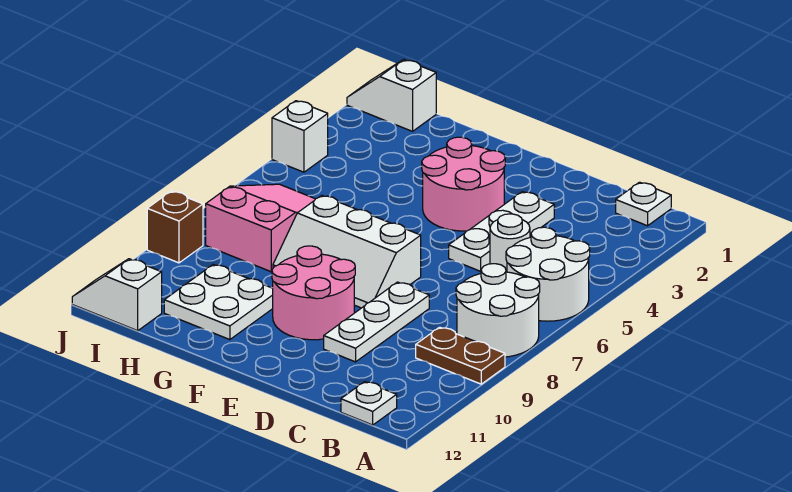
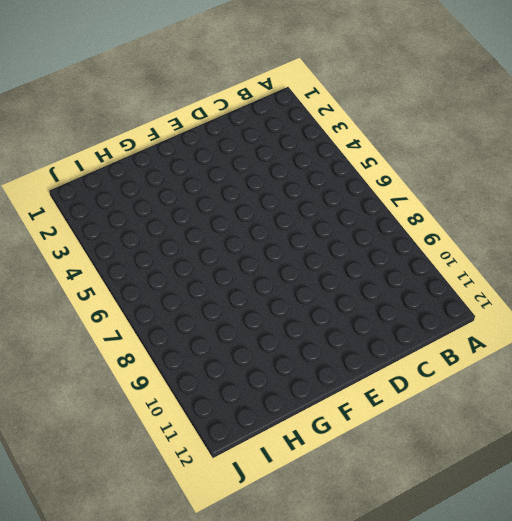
none -> white round brick A5:B6 level 1
none -> white round brick A7:B8 level 1
none -> brown plate A9:B9 level 1

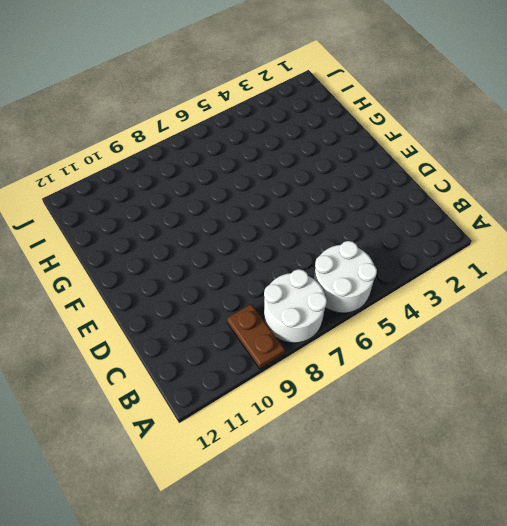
none -> white plate B1 level 1
none -> white plate B12 level 1
none -> white round brick C5 level 1

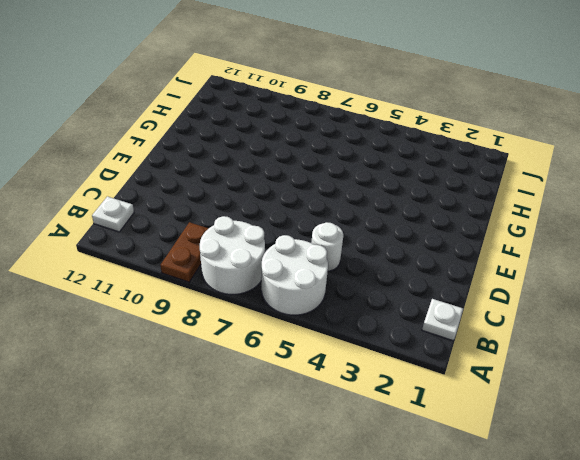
none -> white plate D3:D5 level 1
none -> white plate D8:D10 level 1
none -> pink round brick E3:F4 level 1

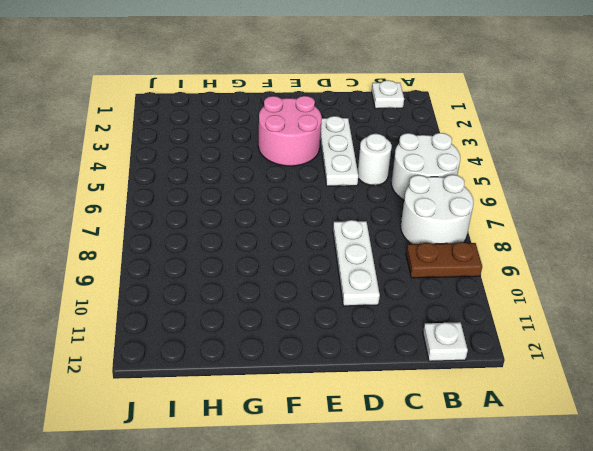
none -> white slope E7:G8 level 1 top 7
none -> pink round brick E9:F10 level 1
none -> white plate G10:H11 level 1

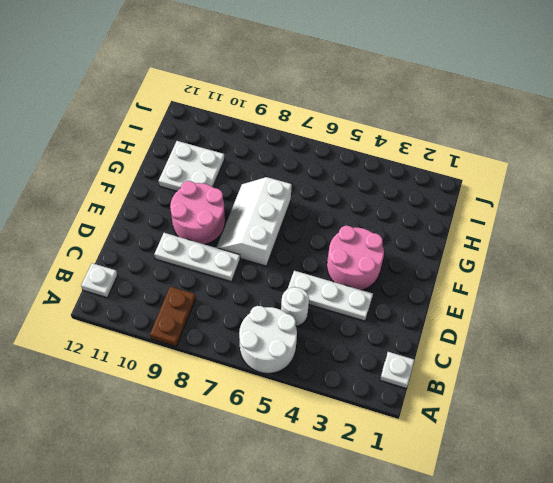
none -> white round brick A7:B8 level 1
none -> pink slope H6:I8 level 1 top 8
none -> white slope I1:J1 level 1 top I

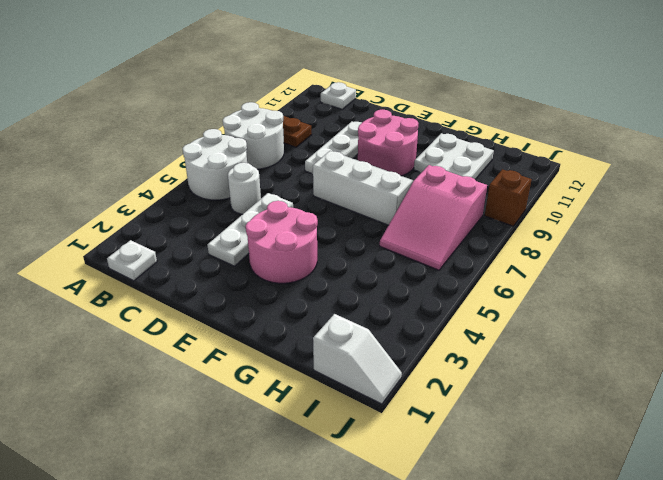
none -> white slope I12:J12 level 1 top I
none -> white brick J4 level 1

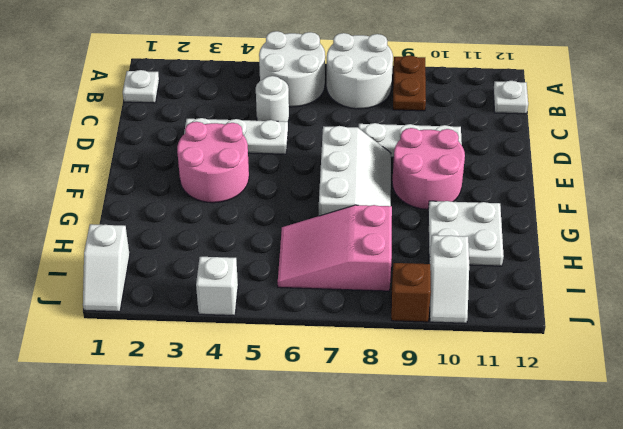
white slope I10:J10 level 1 top I -> white slope I12:J12 level 1 top I

